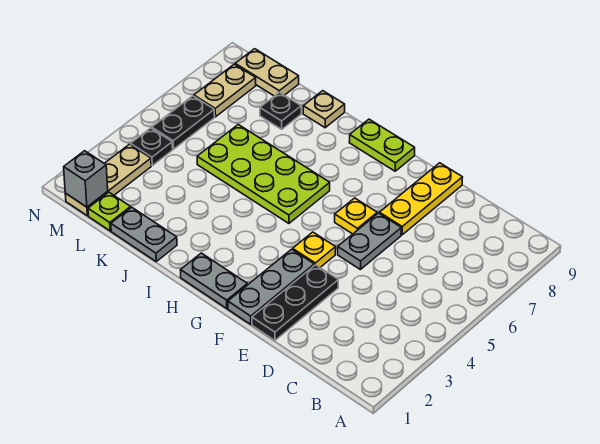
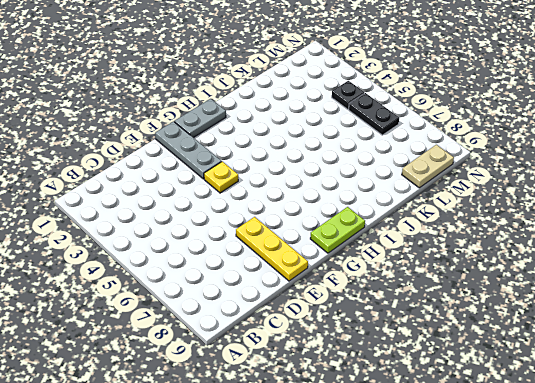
none -> black plate E1:E3 level 1
none -> grey plate E5:E6 level 1
none -> yellow plate F6 level 1

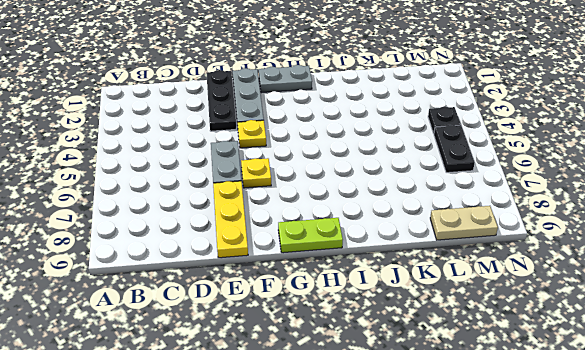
none -> lime plate H5:K6 level 1
none -> grey plate J1:K1 level 1
none -> tan plate J9 level 1

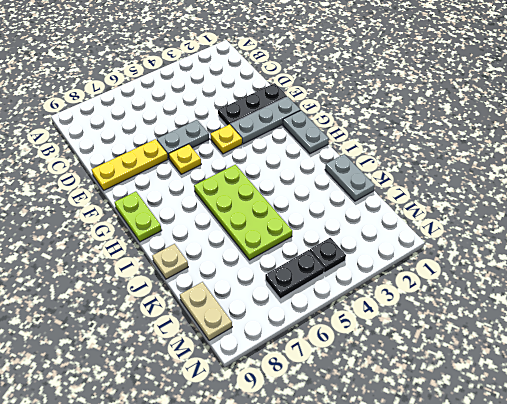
none -> black plate K8 level 1
none -> lime plate L1 level 1
none -> tan plate M1:M3 level 1

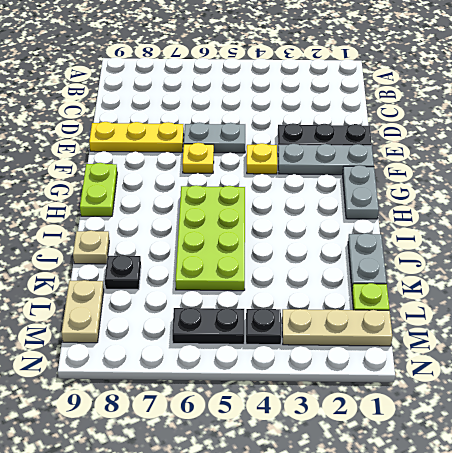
none -> tan plate M7:M8 level 1
none -> grey brick M1 level 2

